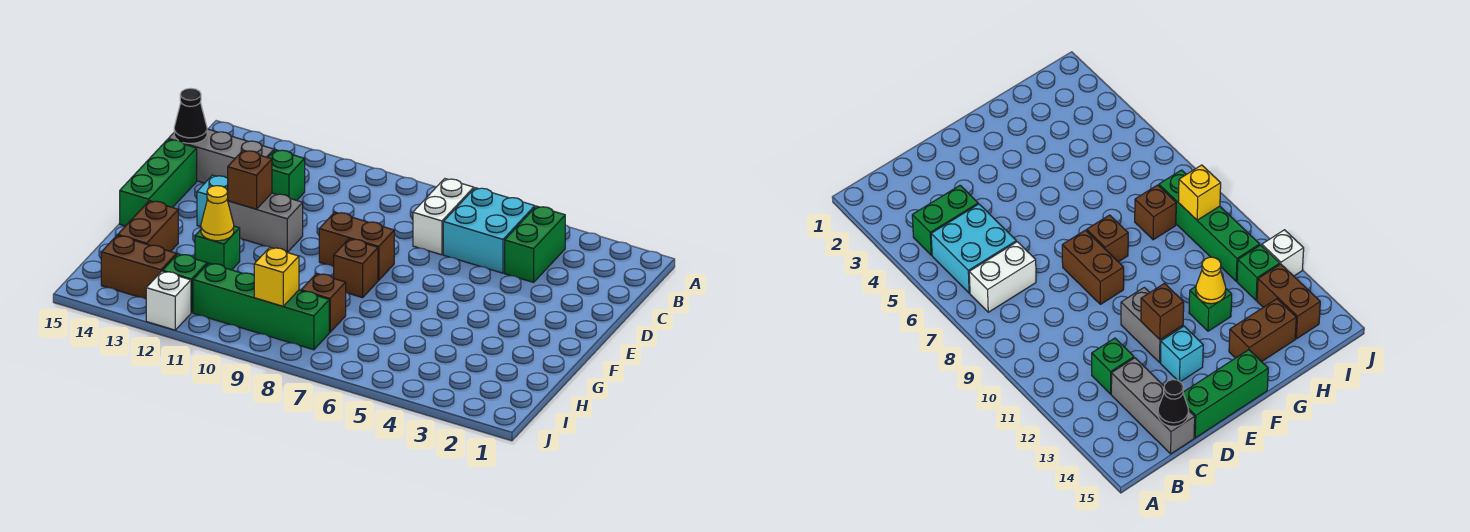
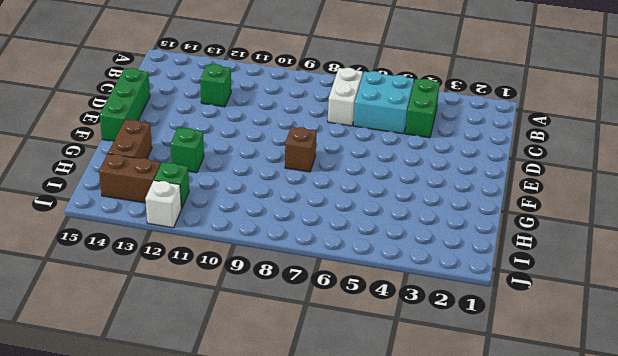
none -> grey brick C13:C15 level 1
none -> brown brick E8:E9 level 1
none -> grey brick E11:E12 level 1

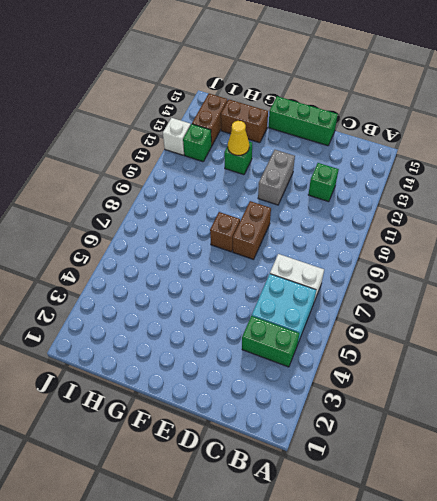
none -> grey brick C13:C15 level 1
none -> cyan brick E13 level 1
none -> brown brick H8 level 1

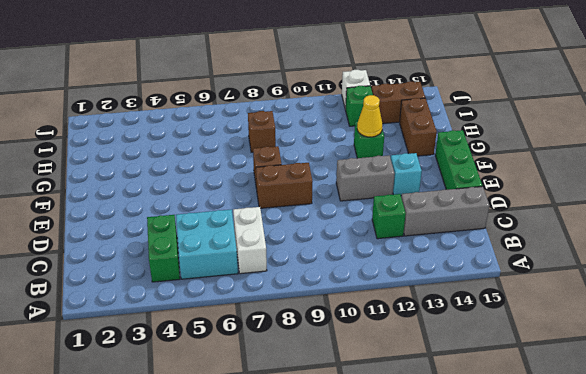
none -> green brick I8:I11 level 1
none -> black cone C15 level 2
none -> brown brick E12 level 2

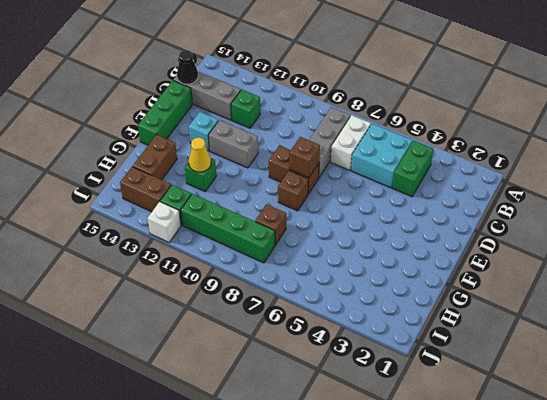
grey brick B8:D8 level 1 -> none
brown brick E8 level 2 -> brown brick E12 level 2
none -> yellow brick I9 level 2

